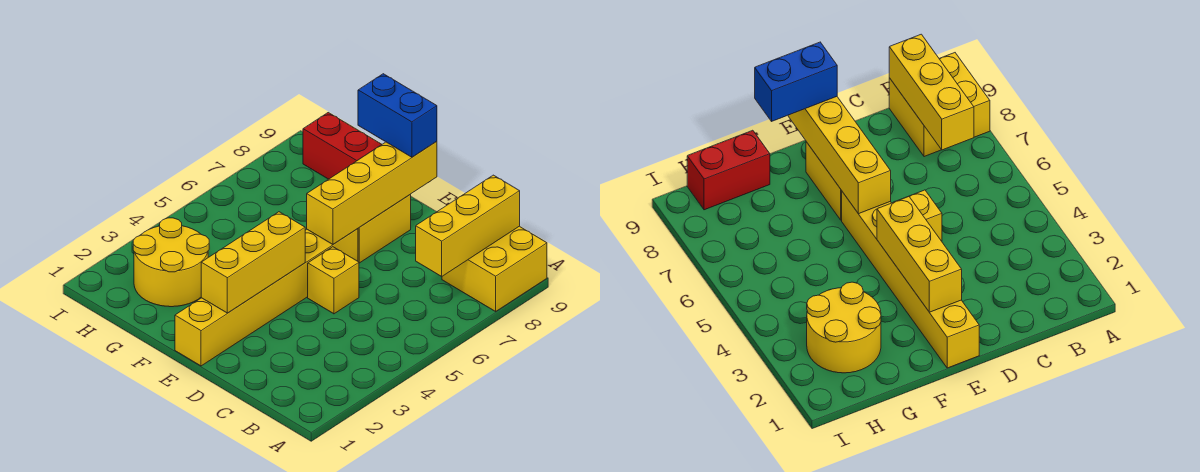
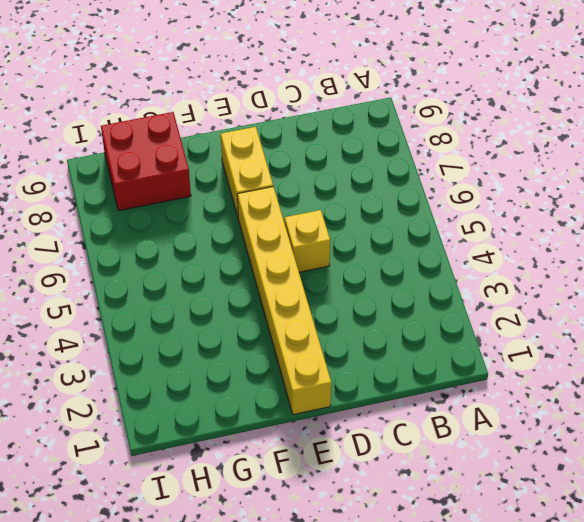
red brick G8:H9 level 1 -> red brick G9:H9 level 1
none -> yellow brick A8:B9 level 1
none -> yellow round brick G2:H3 level 1

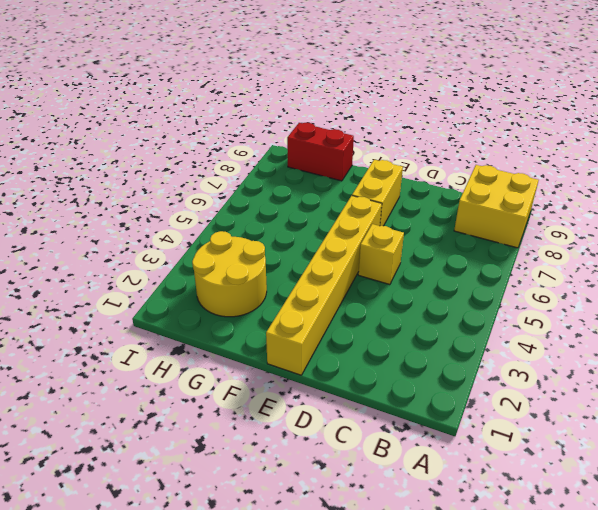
none -> yellow brick B7:B9 level 2
none -> yellow brick E2:E4 level 2

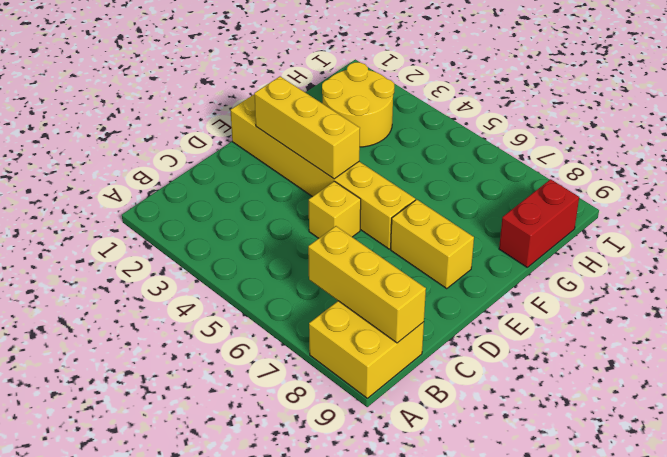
none -> yellow brick E6:E9 level 2
none -> blue brick E9:F9 level 3

